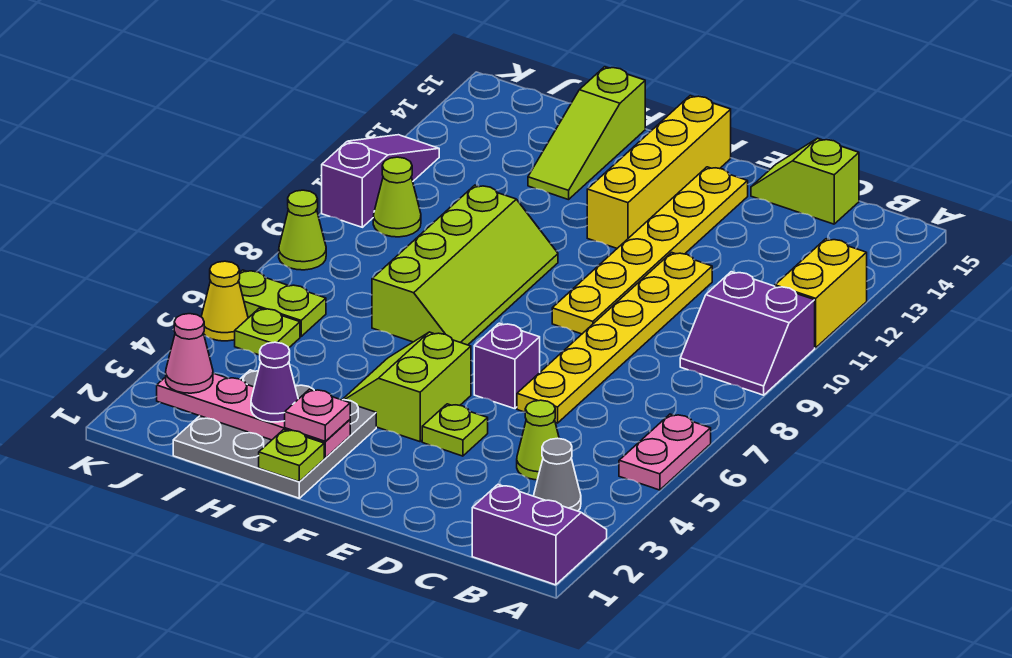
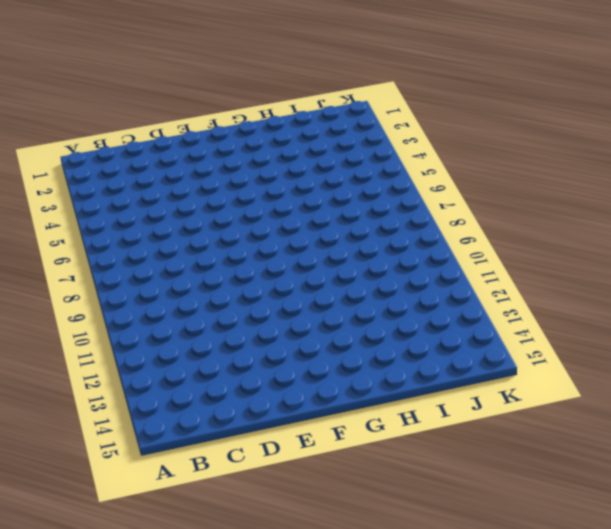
none -> purple slope A1:B2 level 1 top 1
none -> pink plate A5:A6 level 1
none -> purple slope A9:B10 level 1 top 10

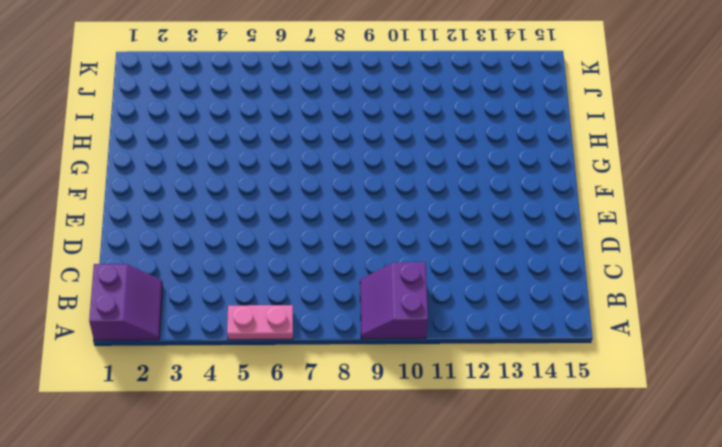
none -> yellow brick A11:A12 level 1
none -> grey cone B3 level 1
none -> lime cone C4 level 1

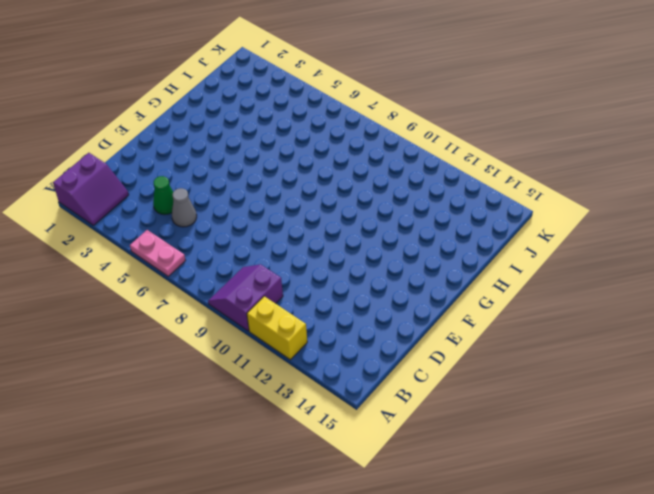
green cone C4 level 1 -> lime cone C4 level 1
grey cone C5 level 1 -> grey cone B3 level 1
none -> lime slope C15:D15 level 1 top C
none -> yellow plate D6:D11 level 1
none -> lime plate E4 level 1

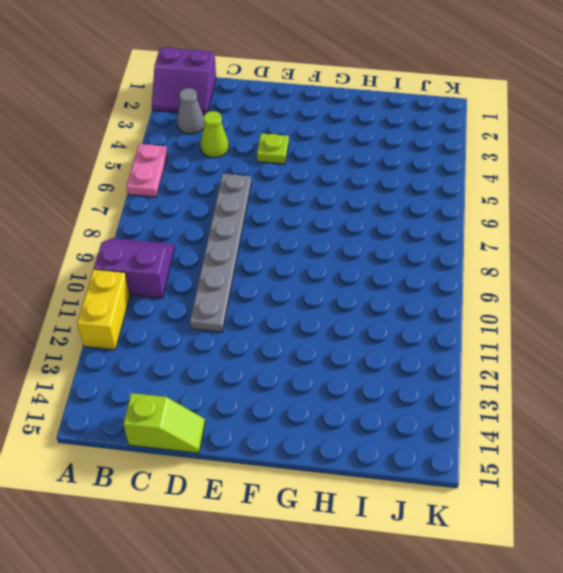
grey plate D6:D11 level 1 -> yellow plate D6:D11 level 1
none -> purple brick E6 level 1
none -> yellow plate E9:E14 level 1
none -> lime slope F4:G5 level 1 top F

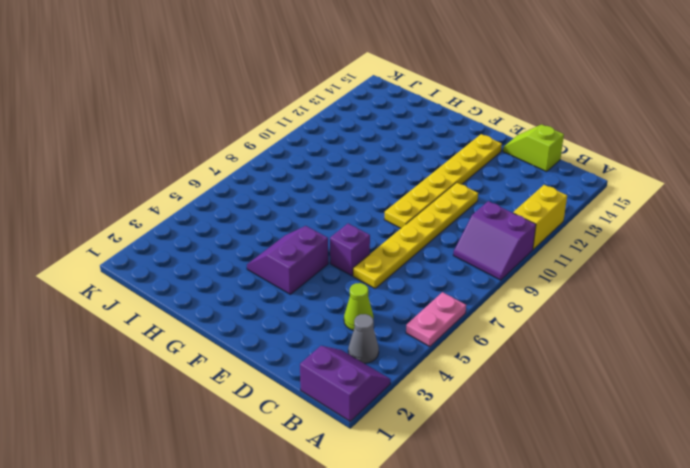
purple slope F4:G5 level 1 top F -> lime slope F4:G5 level 1 top F
none -> lime plate E4 level 1
none -> yellow brick F12:F15 level 1
none -> grey plate G1:I3 level 1

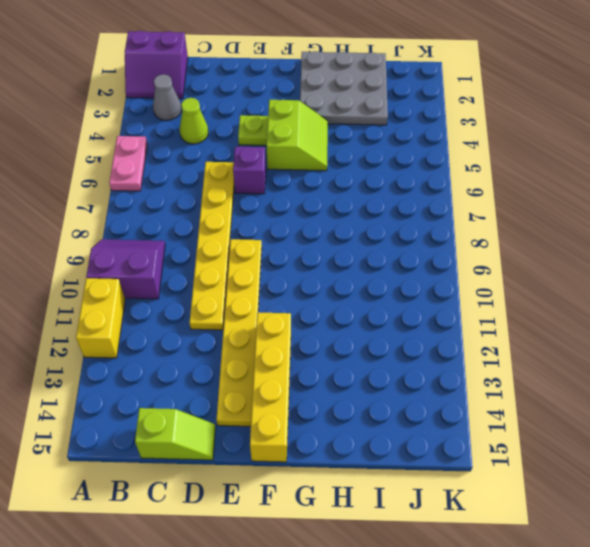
none -> lime slope G7:H10 level 1 top H
none -> lime slope H13:H15 level 1 top 15
none -> lime plate J5 level 1

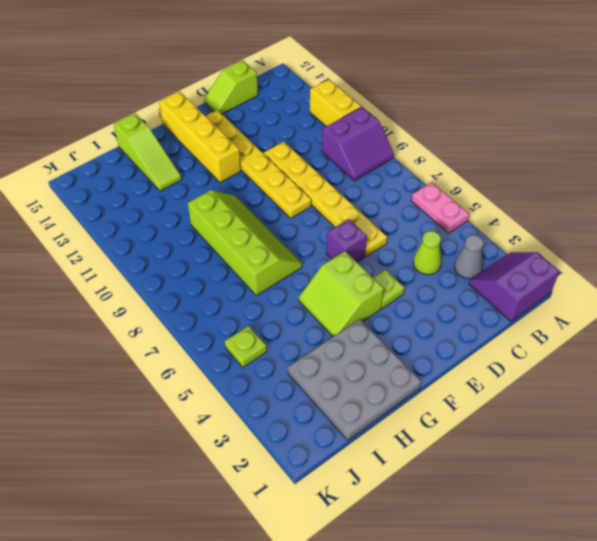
none -> lime plate J6:K6 level 1
none -> lime cone J10 level 1
none -> yellow cone K5 level 1

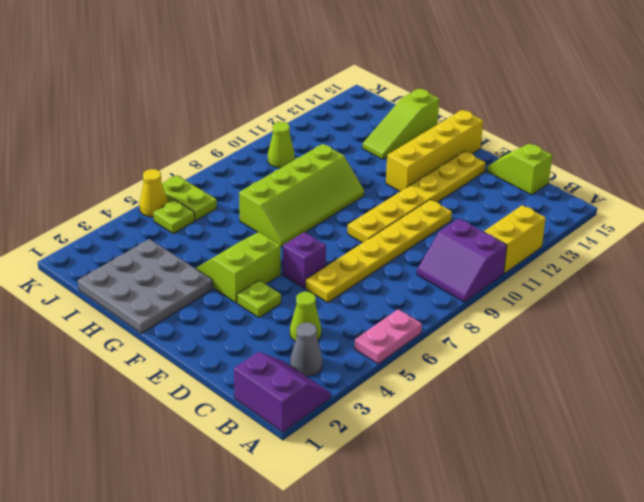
none -> lime cone K8 level 1
none -> purple slope K10:K12 level 1 top 10
none -> lime plate G1 level 2

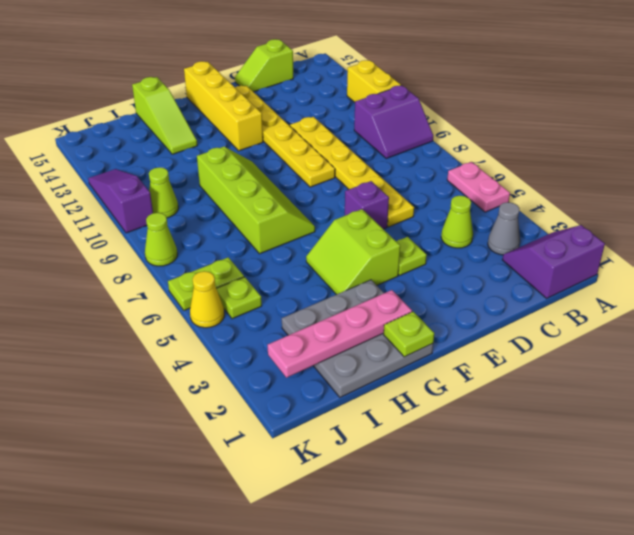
none -> pink plate G2 level 3
none -> purple cone H2 level 3
none -> pink cone J2 level 3

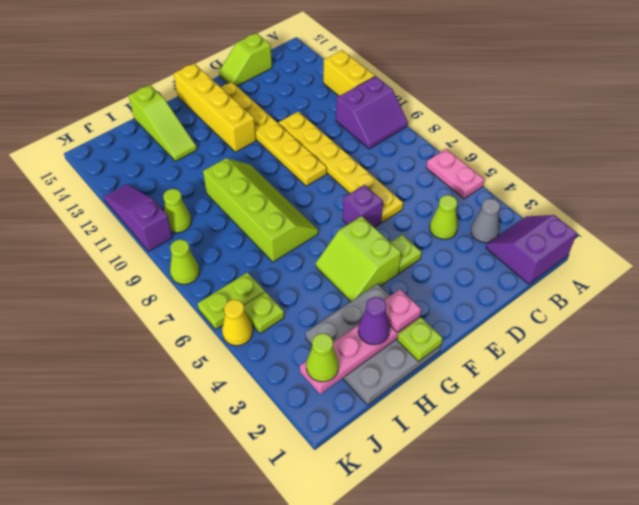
lime cone J2 level 3 -> pink cone J2 level 3

